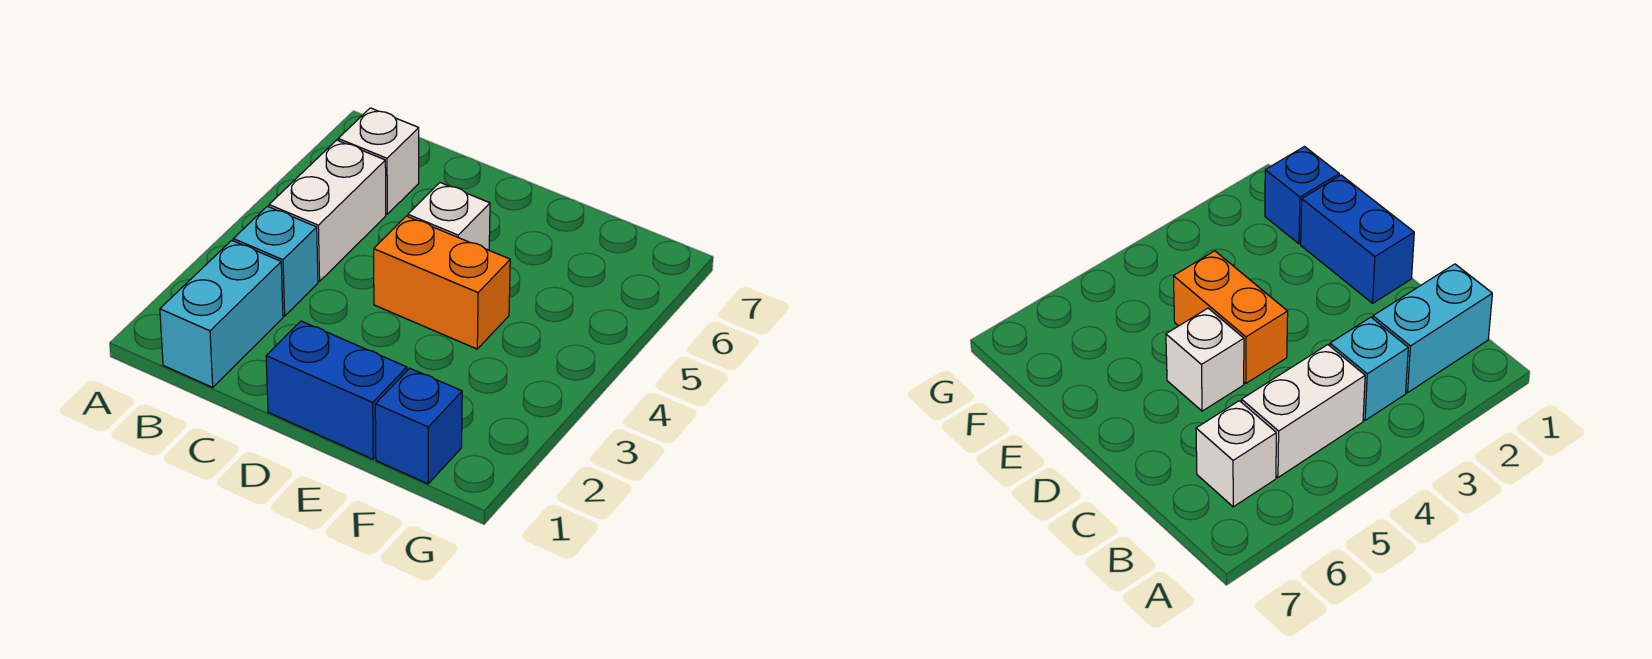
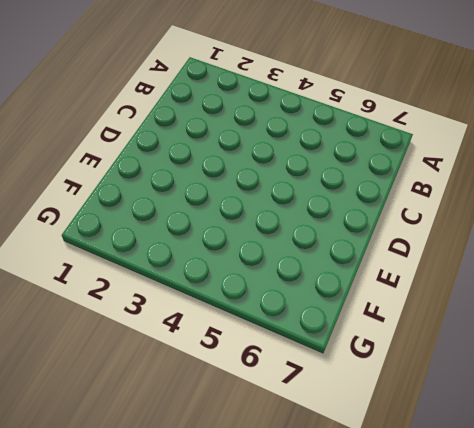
none -> cyan brick B1:B2 level 1
none -> cyan brick B3 level 1

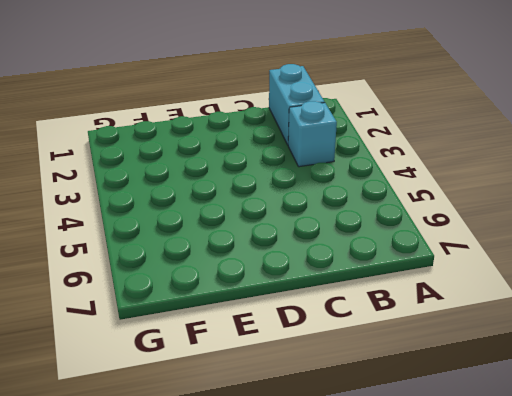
none -> white brick B4:B5 level 1
none -> white brick B6 level 1

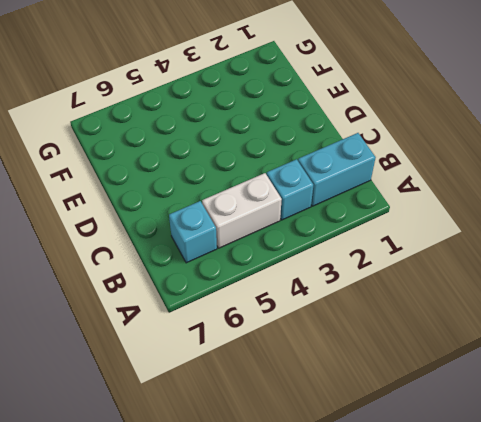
cyan brick B6 level 1 -> white brick B6 level 1
none -> blue brick D1:E1 level 1
none -> orange brick D4:E4 level 1

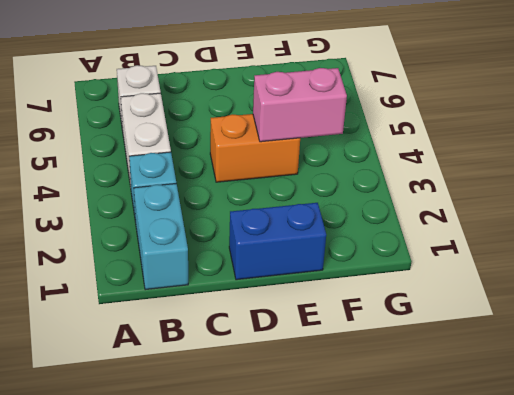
pink brick E4:F4 level 2 -> none
none -> white brick D5 level 1
none -> blue brick F1 level 1

